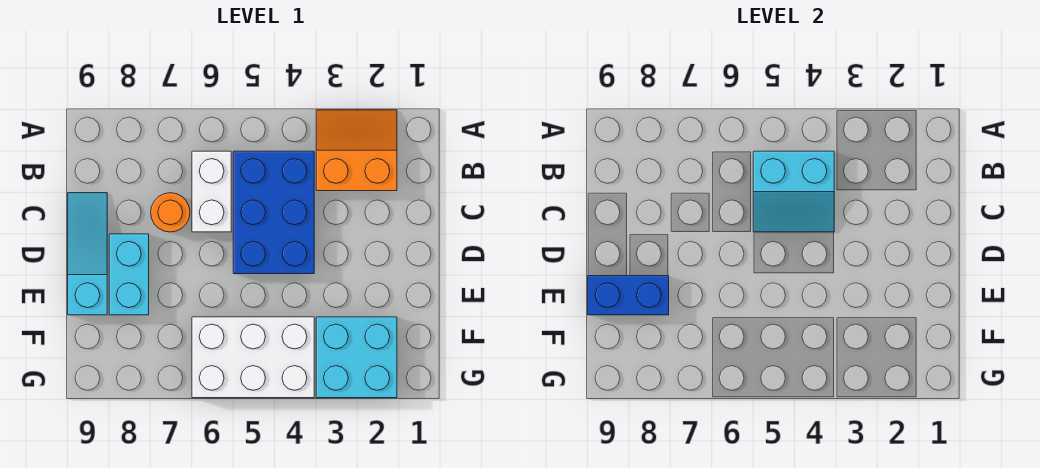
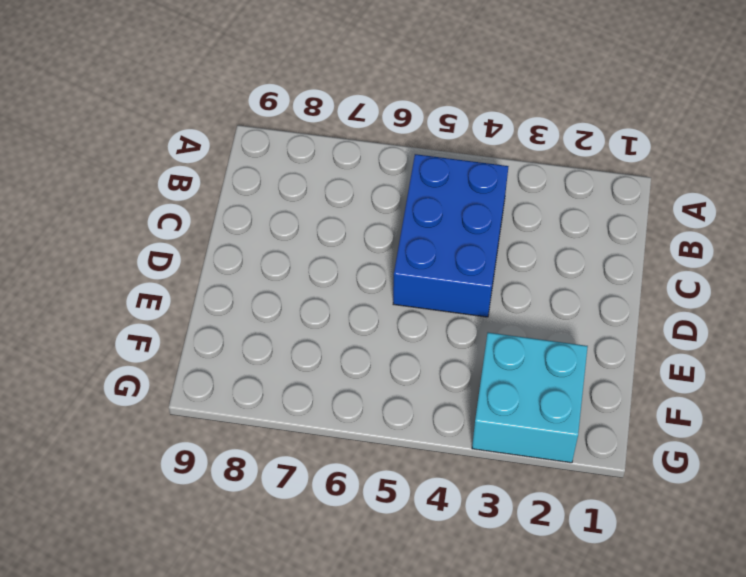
none -> orange slope A2:B3 level 1 top B
none -> white brick B6:C6 level 1

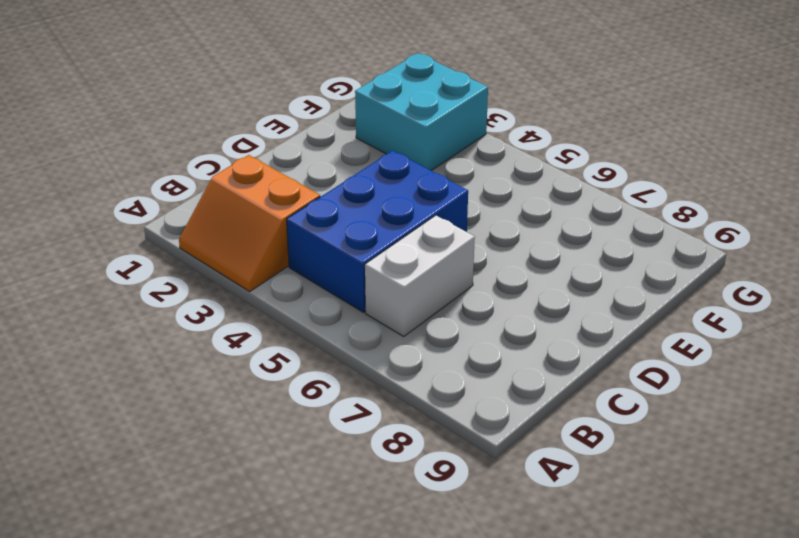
none -> orange round brick C7 level 1
none -> cyan slope C9:E9 level 1 top E

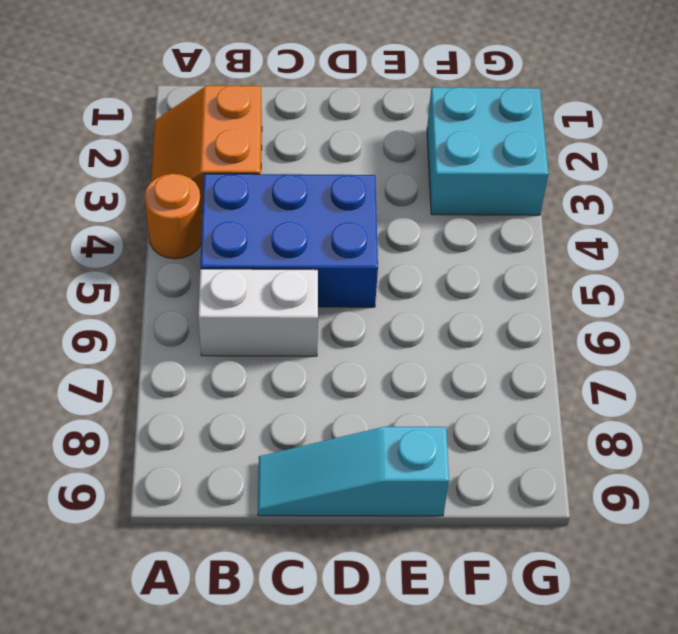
orange round brick A4 level 1 -> orange round brick C7 level 1
none -> cyan brick D8:E8 level 1
none -> white brick F4:G6 level 1

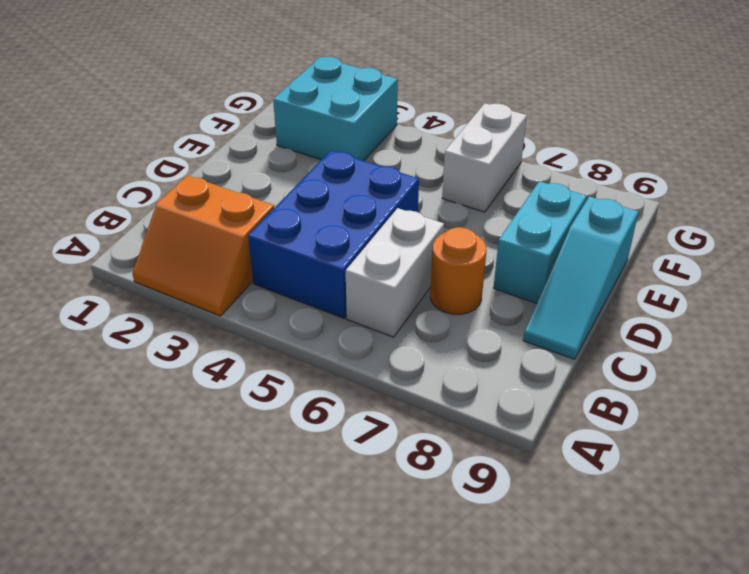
white brick F6:G6 level 1 -> white brick F4:G6 level 1
none -> cyan slope B4:C5 level 2 top B
none -> blue brick E8:E9 level 2

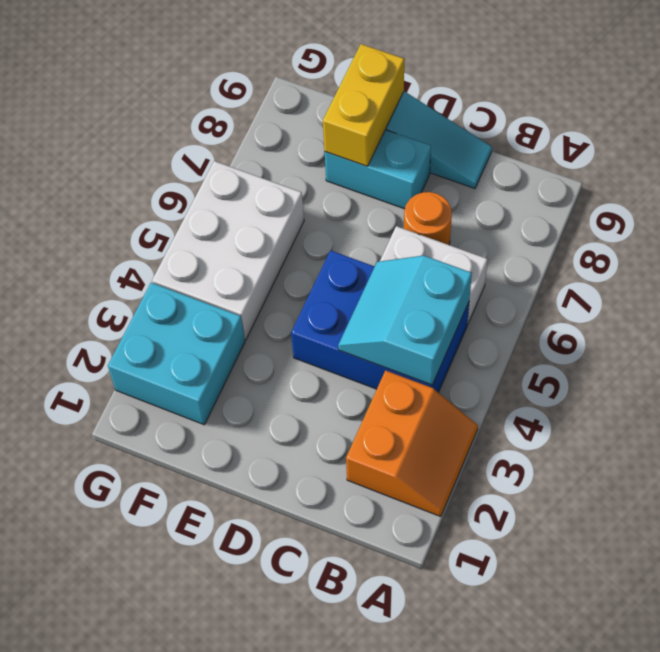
yellow brick E8:E9 level 2 -> blue brick E8:E9 level 2

